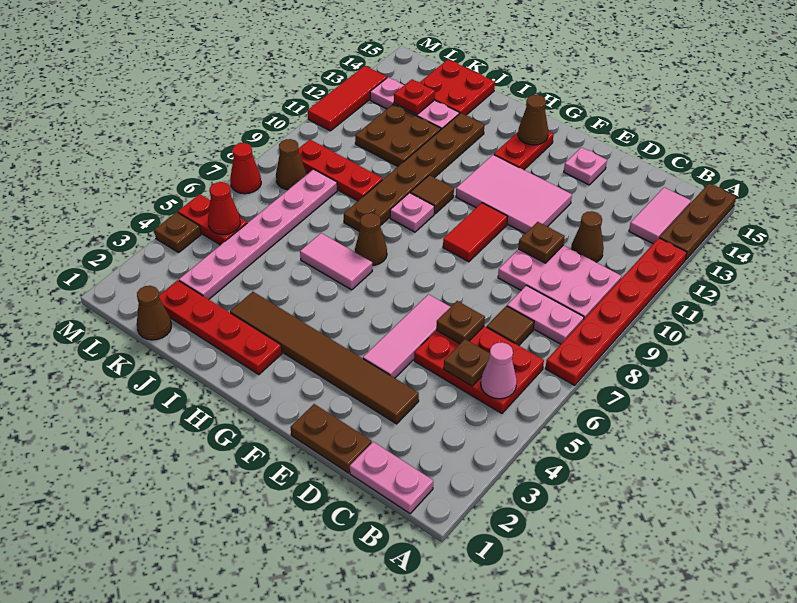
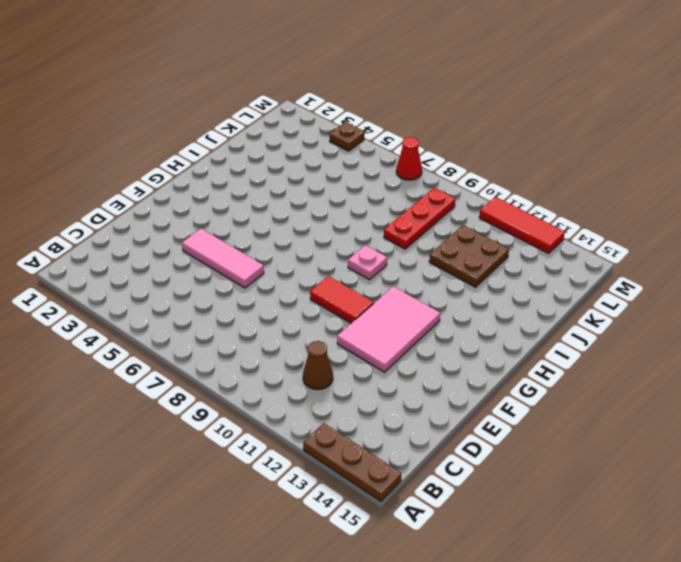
none -> red plate A7:A12 level 1
none -> pink plate B1:C1 level 1
none -> red plate B5:D6 level 1
none -> pink plate B8:C8 level 1

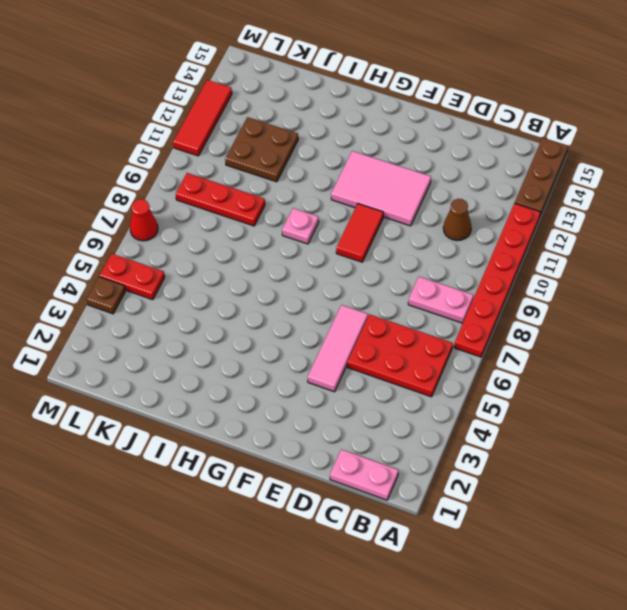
none -> pink plate B9:D10 level 1
none -> pink tile B13:B14 level 1
none -> brown tile C7 level 1
none -> brown plate D1:E1 level 1

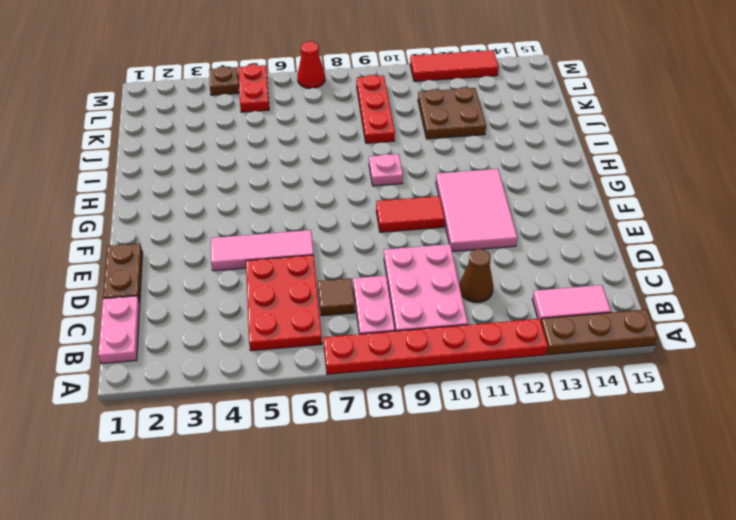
none -> brown tile D3:I3 level 1
none -> pink plate E14 level 1
none -> red plate G13:G14 level 1
none -> red plate H2:K2 level 1

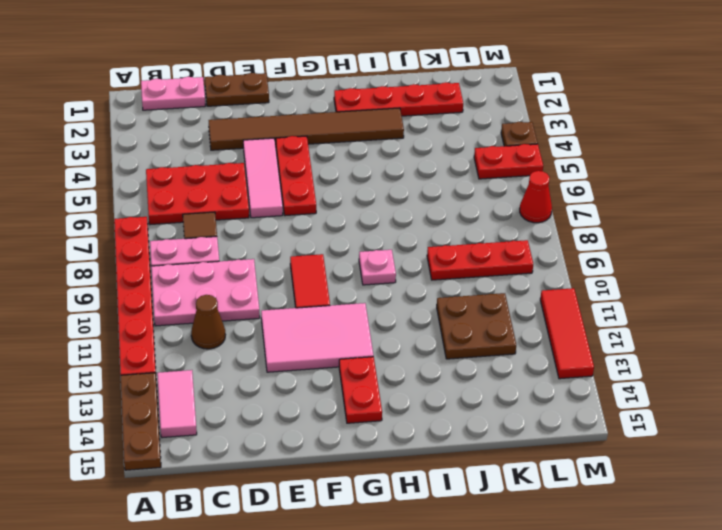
red plate F4:F6 level 1 -> none
none -> pink plate E14 level 1
none -> pink tile H6:I6 level 1
none -> brown cone H7 level 1
none -> brown tile H10 level 1

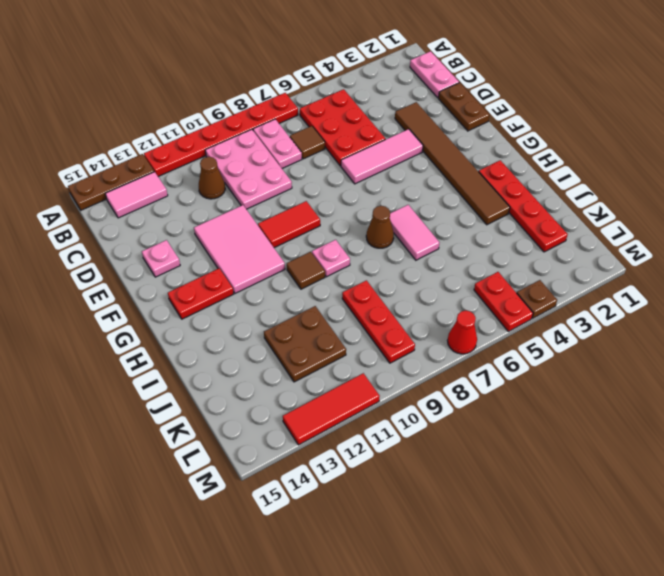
none -> brown plate I8:I13 level 1
none -> pink plate J13:L13 level 1
none -> red plate J14:K15 level 1
none -> brown cone K1 level 1

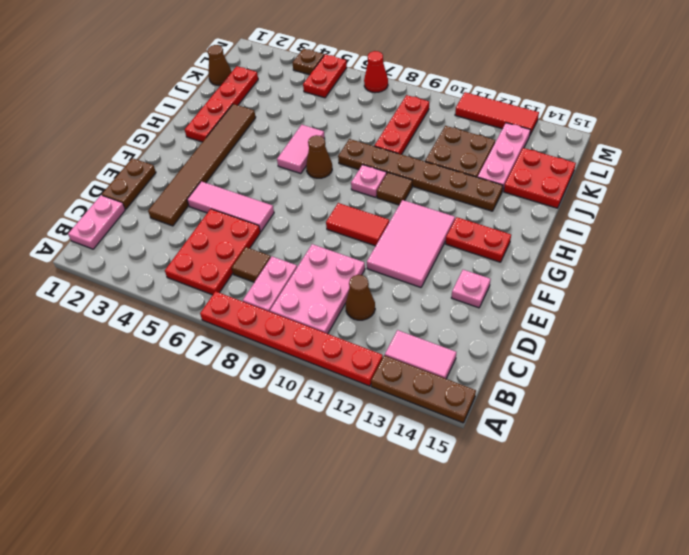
none -> pink plate K3:K8 level 1
none -> brown cone L8 level 1
none -> pink cone B5 level 2
none -> brown plate C5 level 2

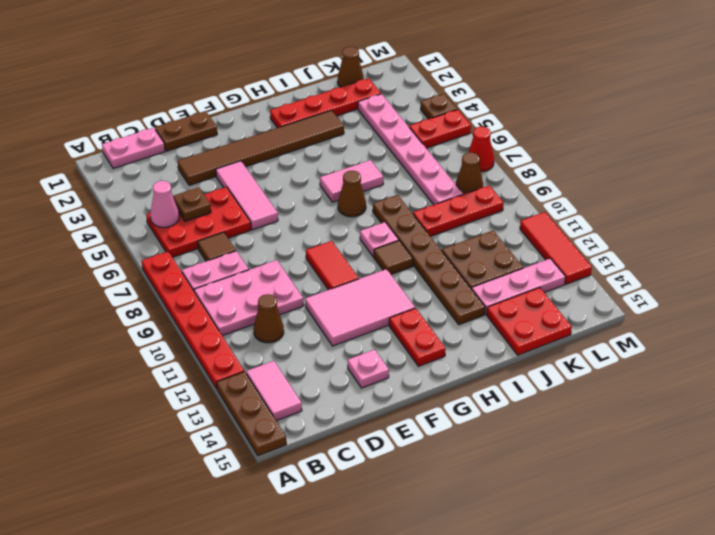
none -> brown plate D6 level 2
none -> brown plate D10 level 2
none -> brown cone G14 level 2
none -> red plate K13 level 2

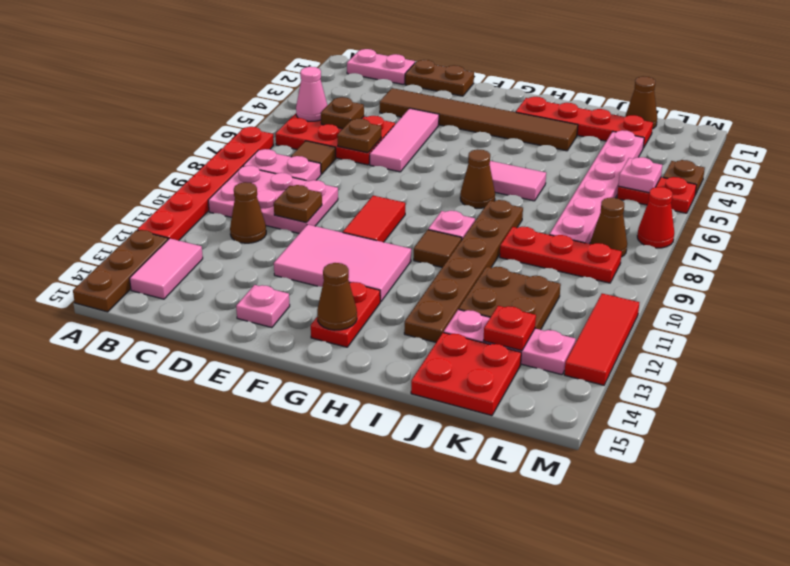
pink plate L5 level 2 -> red cone L5 level 2

